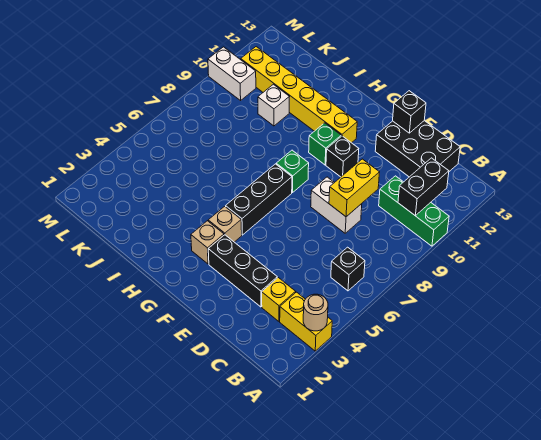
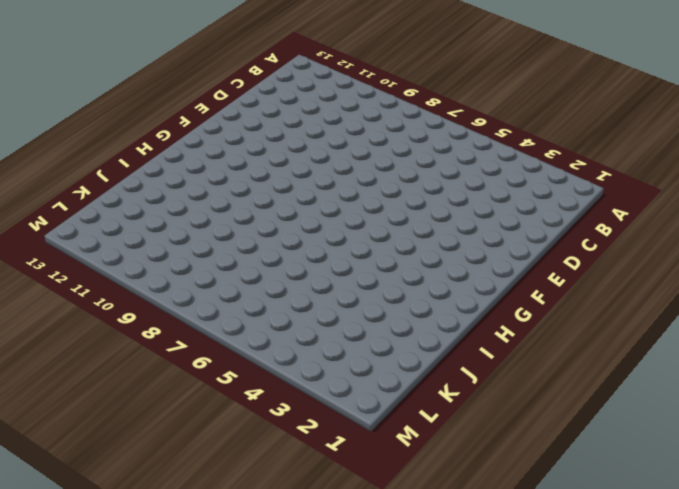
none -> yellow brick A3:B3 level 1
none -> green brick A10:C10 level 1
none -> black brick B6 level 1

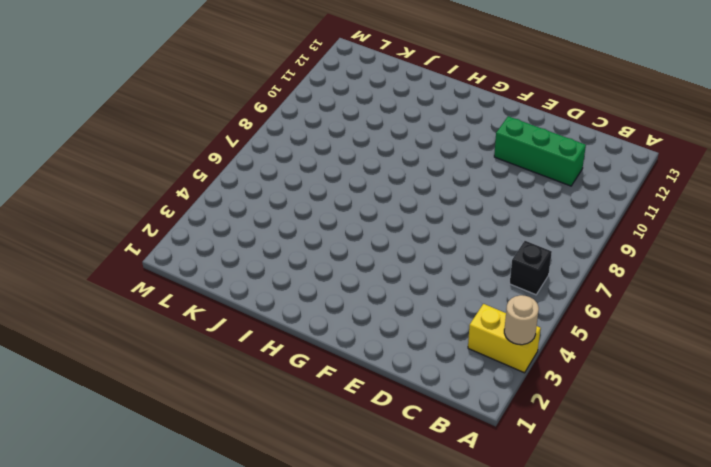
green brick C11:E11 level 1 -> green brick A10:C10 level 1
none -> yellow brick C3 level 1
none -> black brick C12:E13 level 1
none -> black brick D3:F3 level 1

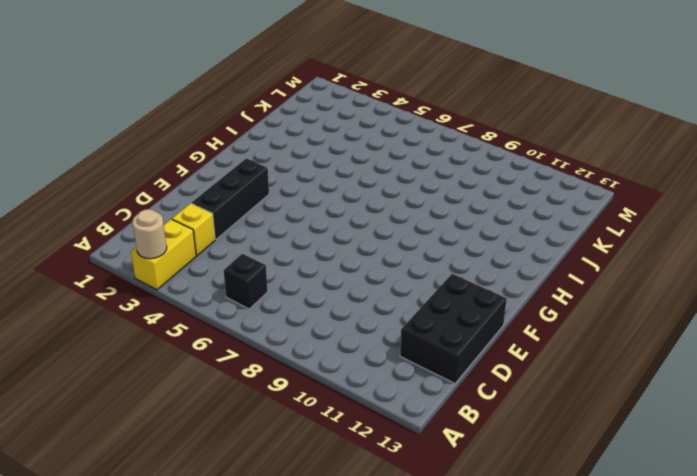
none -> green brick A10:C10 level 1
none -> white brick D8:E8 level 1
none -> black brick F10 level 1

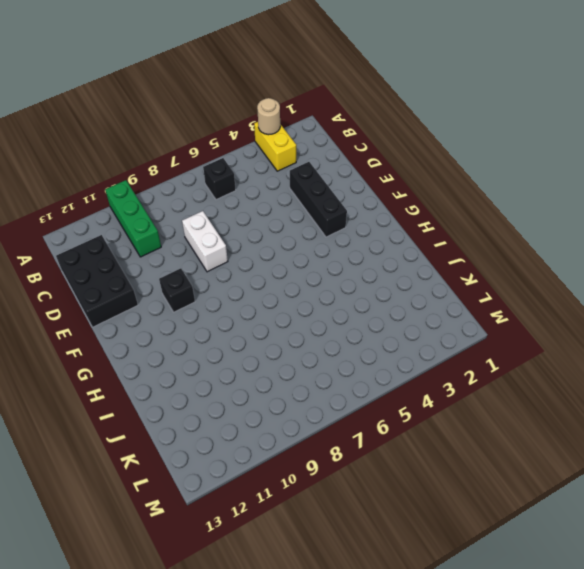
none -> yellow brick C3 level 1
none -> tan brick G3 level 1
none -> tan brick G4 level 1

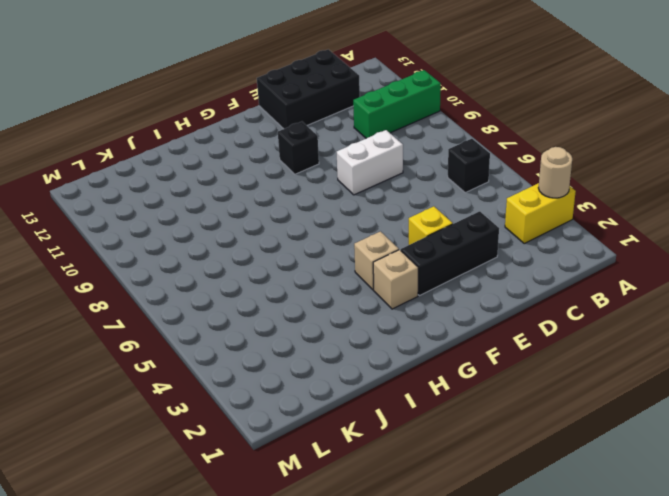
yellow brick E4 level 1 -> yellow brick C3 level 1
none -> black brick G5:G7 level 1
none -> green brick G8 level 1
none -> green brick G10 level 1

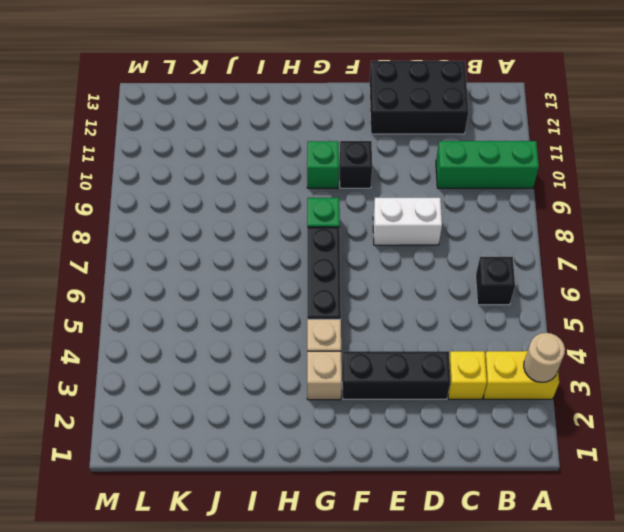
none -> yellow brick G11:L11 level 1
none -> white brick J10 level 1
none -> white brick L10:M10 level 1

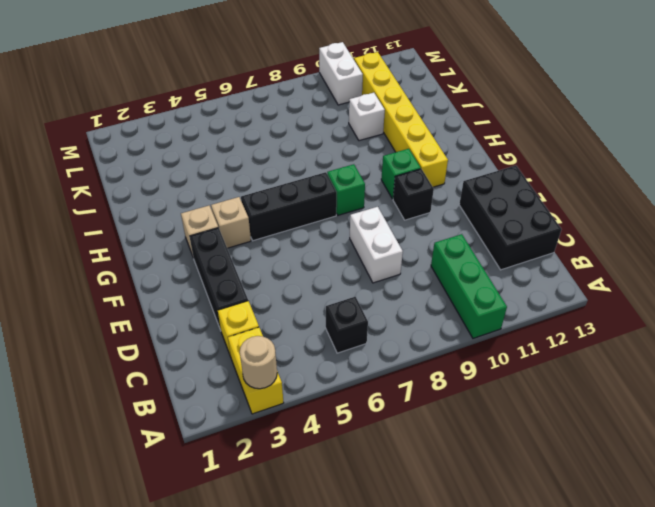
none -> black brick B10:B11 level 2
none -> yellow brick D8:D9 level 2
none -> black brick E13 level 2

